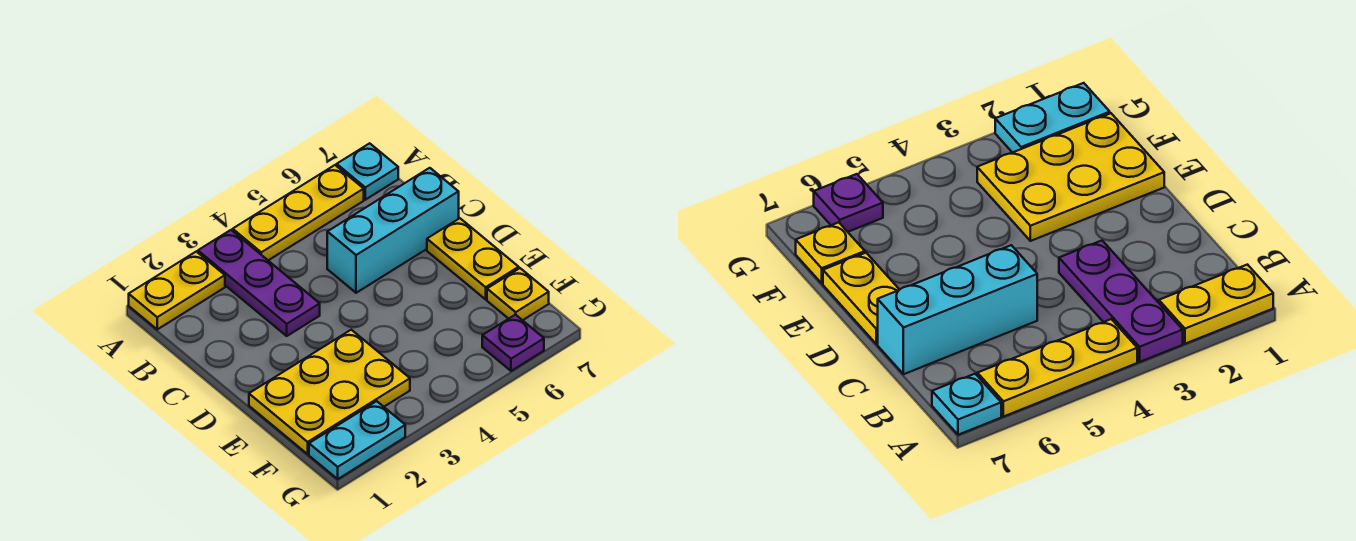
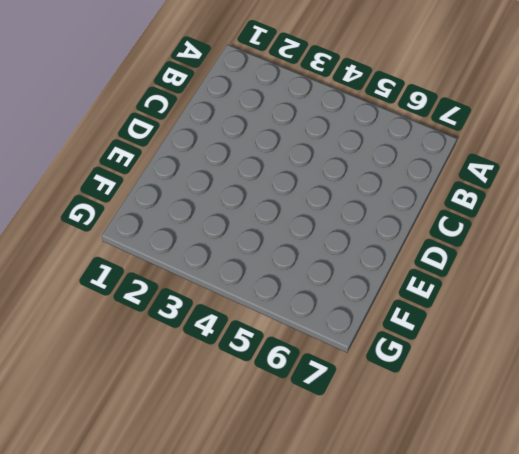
none -> yellow plate A1:A2 level 1
none -> purple plate A3:C3 level 1

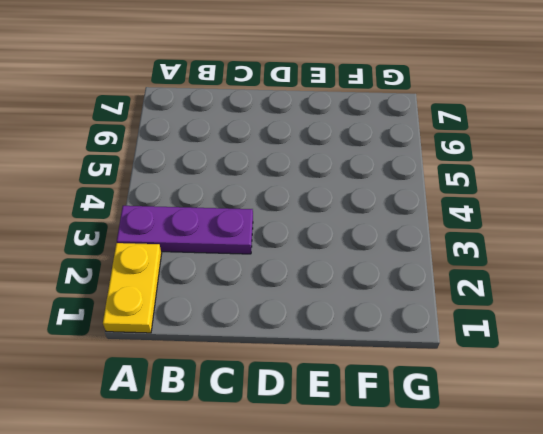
none -> yellow plate A4:A6 level 1
none -> cyan plate A7 level 1

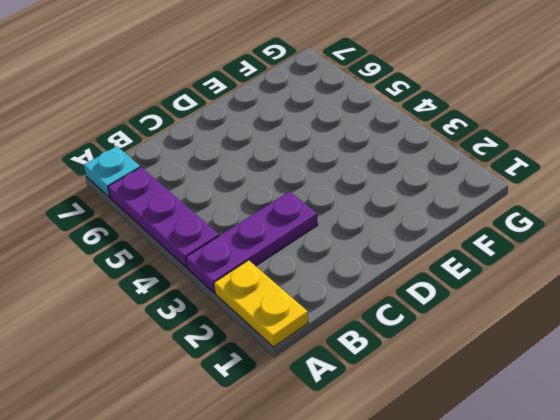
purple plate A4:A6 level 1 -> yellow plate A4:A6 level 1
none -> cyan brick C5:C7 level 1
none -> yellow plate D7:E7 level 1

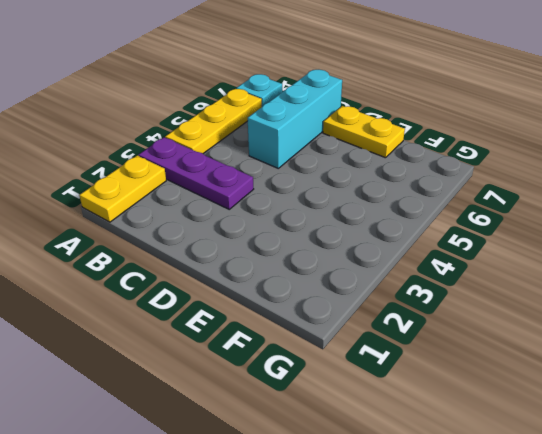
none -> yellow plate E1:F3 level 1
none -> yellow plate F7 level 1

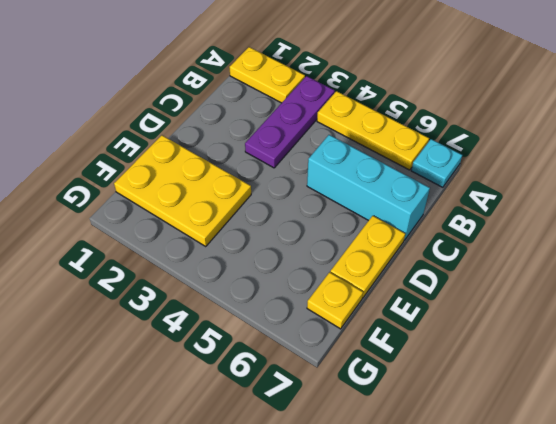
none -> cyan plate G1:G2 level 1
none -> purple plate G6 level 1

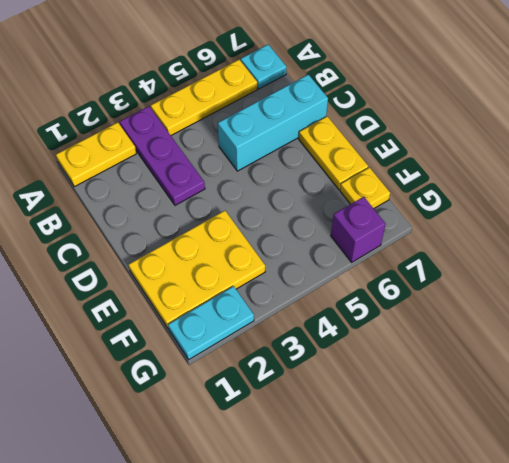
purple brick G6 level 1 -> purple plate G6 level 1

